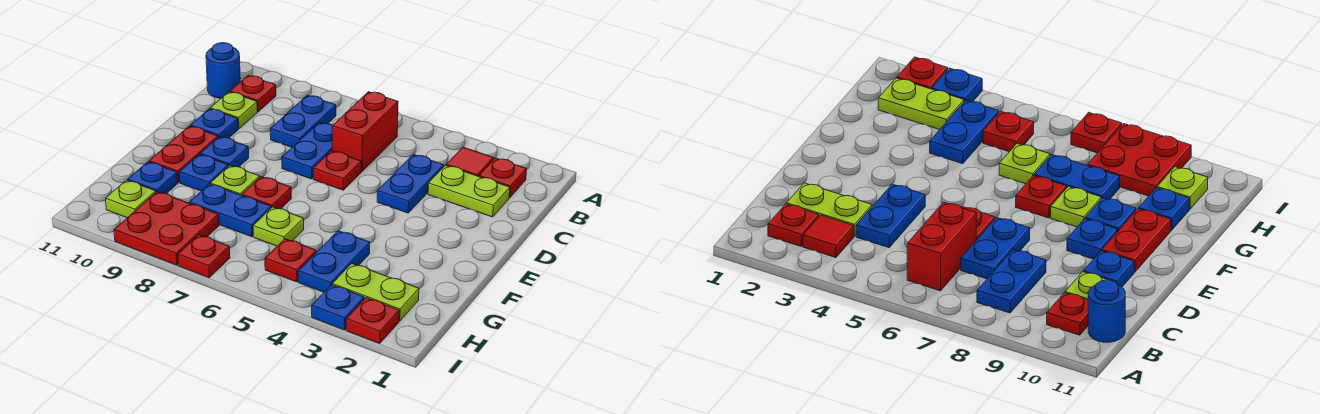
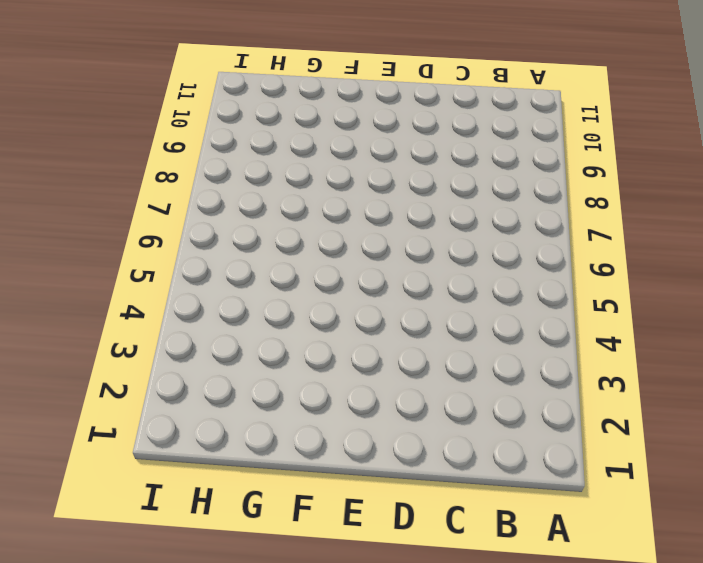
none -> red plate B2 level 1
none -> red tile B3 level 1
none -> red brick B6:C6 level 1

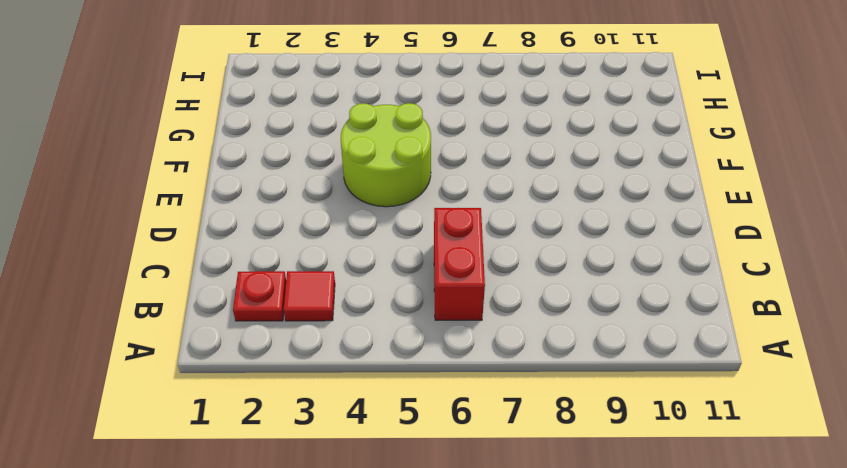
lime round brick E4:F5 level 1 -> none
none -> blue plate B8:C8 level 1
none -> red plate B10 level 1
none -> blue round brick B11 level 1

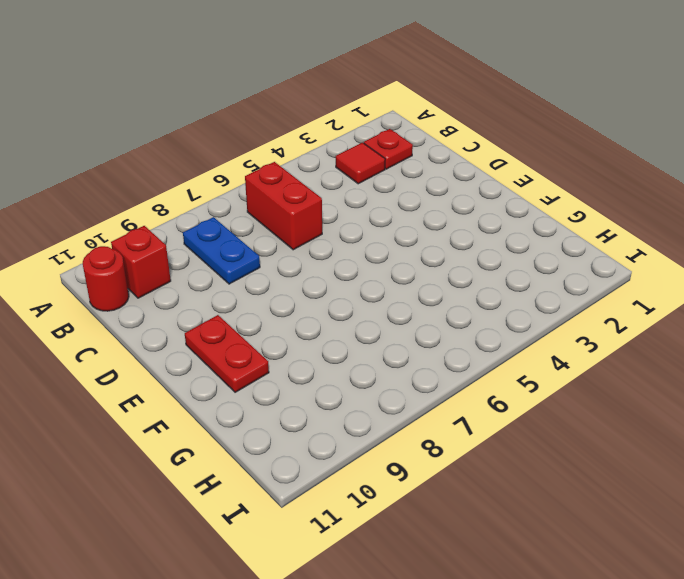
red brick B10 level 1 -> red plate B10 level 1
red round brick B11 level 1 -> blue round brick B11 level 1
none -> lime plate C2:C3 level 1
none -> blue plate C4:D4 level 1
none -> blue plate C7:D7 level 1

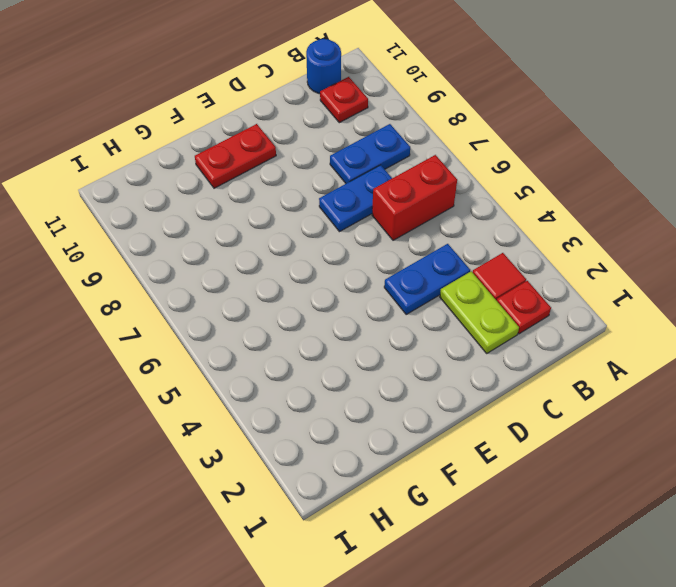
none -> lime plate C10 level 1
none -> red plate D6 level 1
none -> blue plate D10 level 1

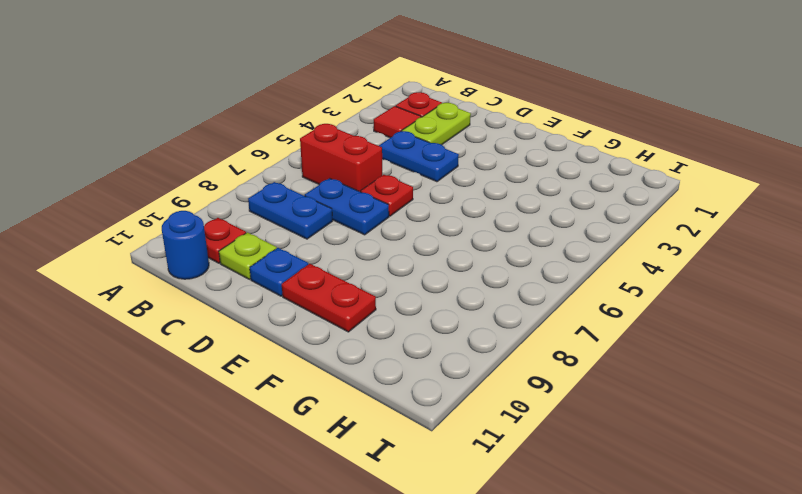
none -> blue plate E9 level 1
none -> red plate F7 level 1
none -> lime plate F8 level 1

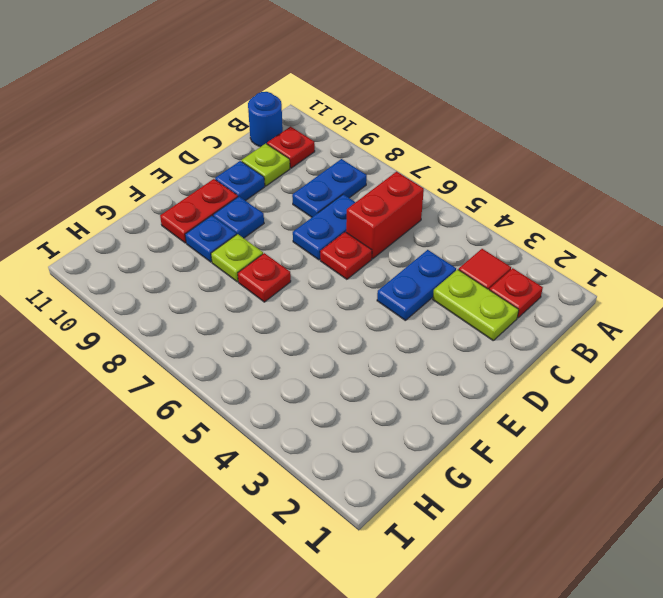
none -> blue plate G4:H4 level 1
none -> lime plate G6 level 1
none -> blue plate G7:G8 level 1

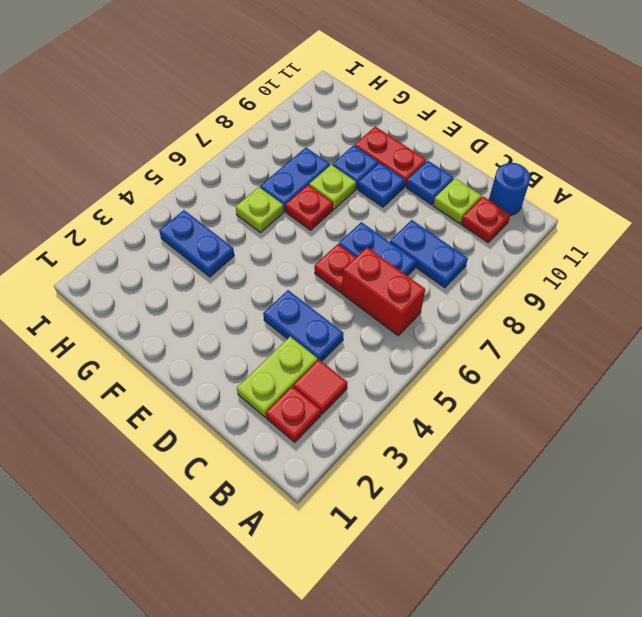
none -> blue plate G10 level 1
none -> lime plate H2:H3 level 1
none -> red plate H5 level 1

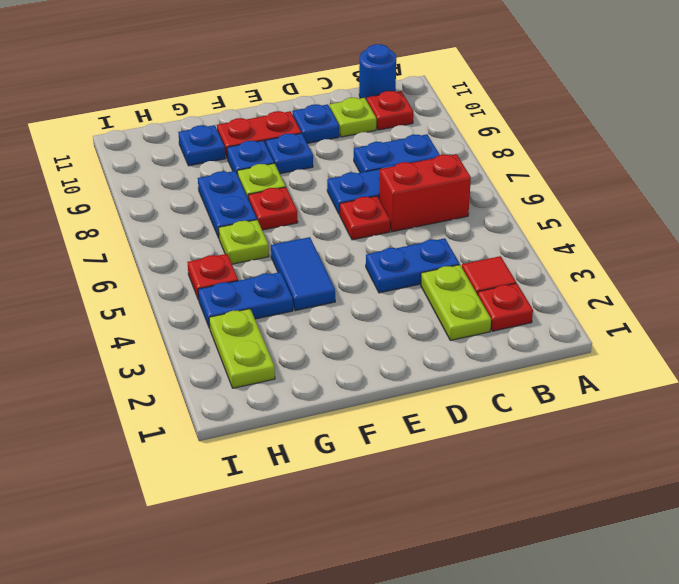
blue tile F4:F5 level 1 -> none
none -> red plate H8:I9 level 1
none -> lime plate H10 level 1
none -> red plate I2 level 1

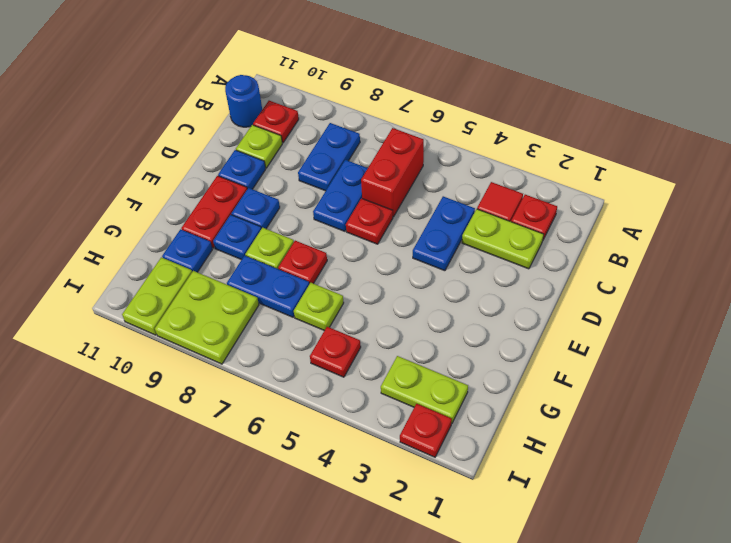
lime plate H8:I9 level 1 -> red plate H8:I9 level 1
lime plate H10:I10 level 1 -> lime plate H10 level 1
none -> blue plate G4:H4 level 1
none -> blue plate I3 level 1
none -> red plate I7 level 1

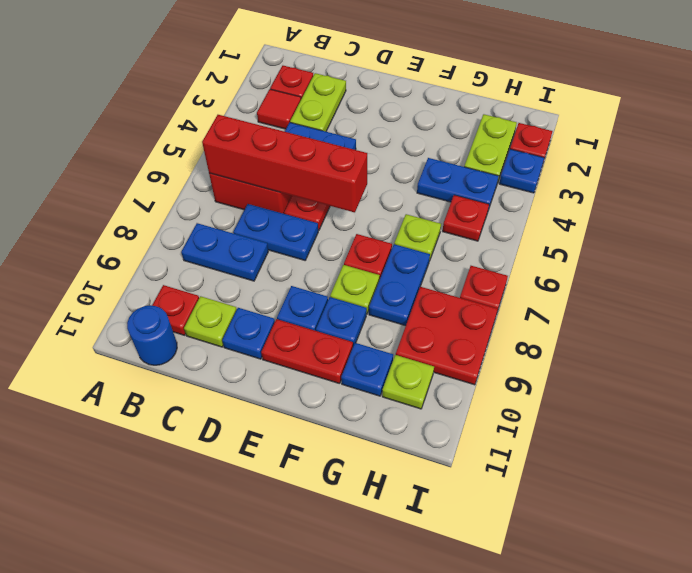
red brick B6:E6 level 2 -> none

